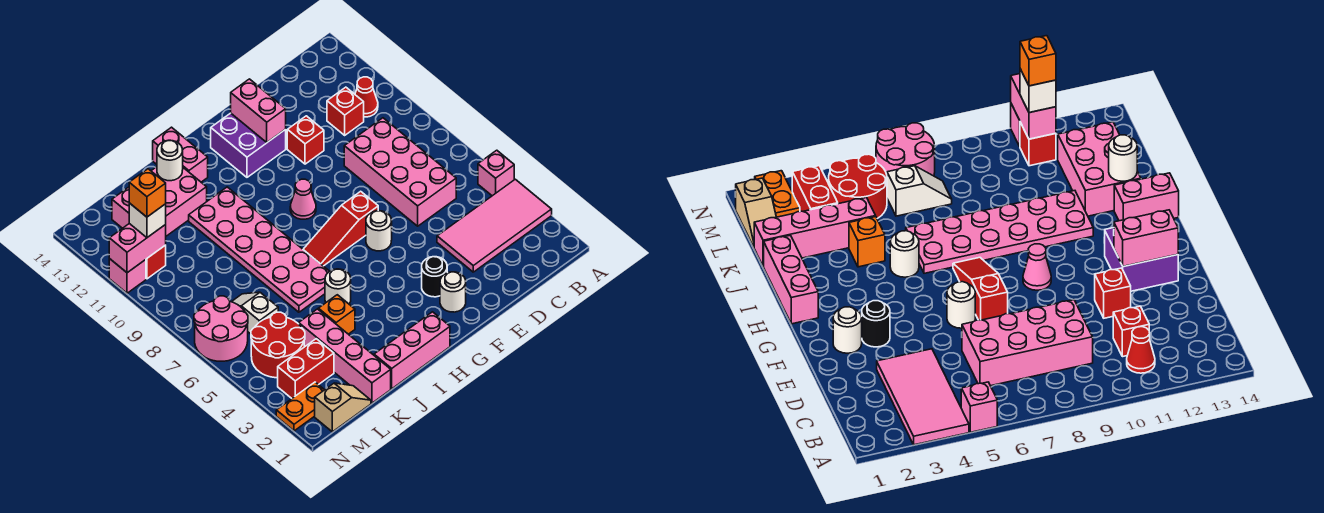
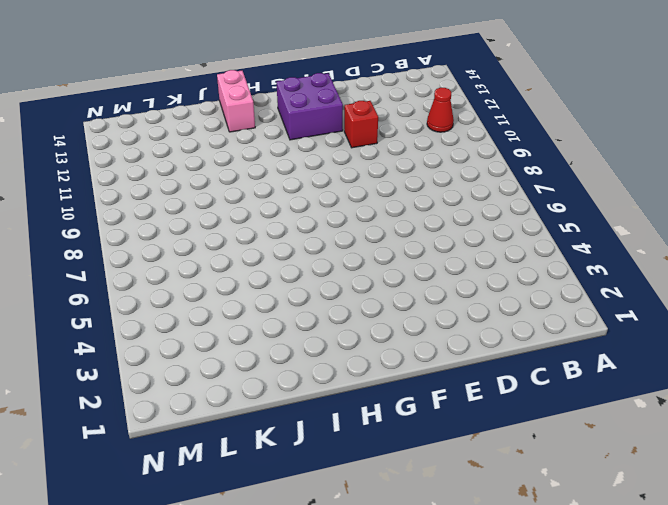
none -> pink tile A3:D4 level 1
none -> pink brick A5 level 1
none -> pink brick C6:D9 level 1
none -> red brick C11 level 1

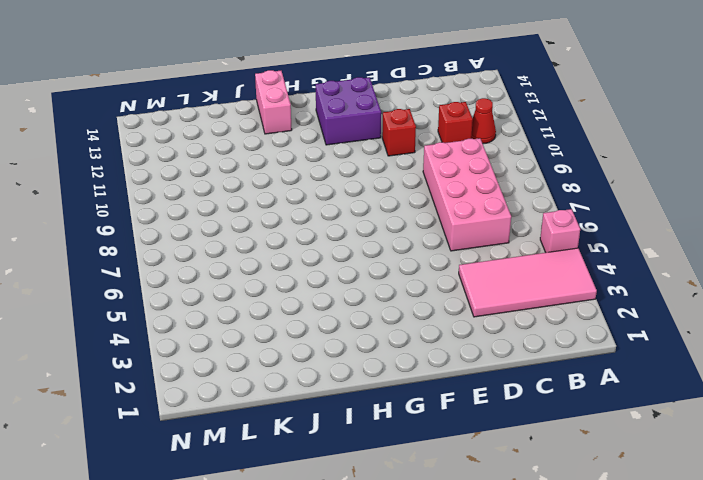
none -> white round brick F2 level 1
none -> black round brick F3 level 1
none -> white round brick F6 level 1
none -> red slope F7:H7 level 1 top F

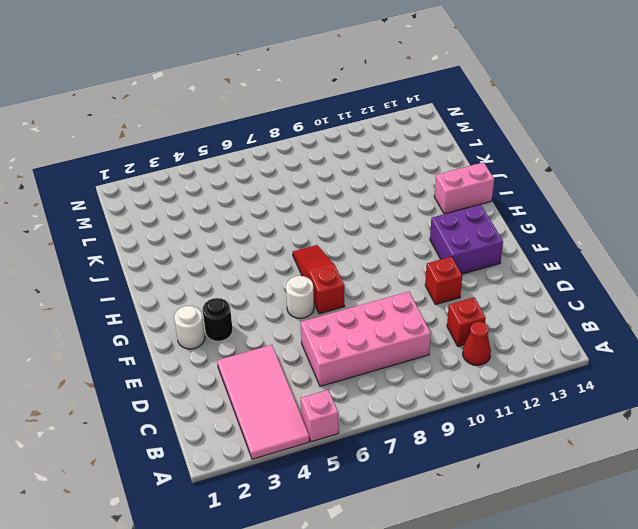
none -> pink cone G9 level 1
none -> pink brick H1:J1 level 1
none -> white round brick I5 level 1
none -> pink plate I6:J11 level 1

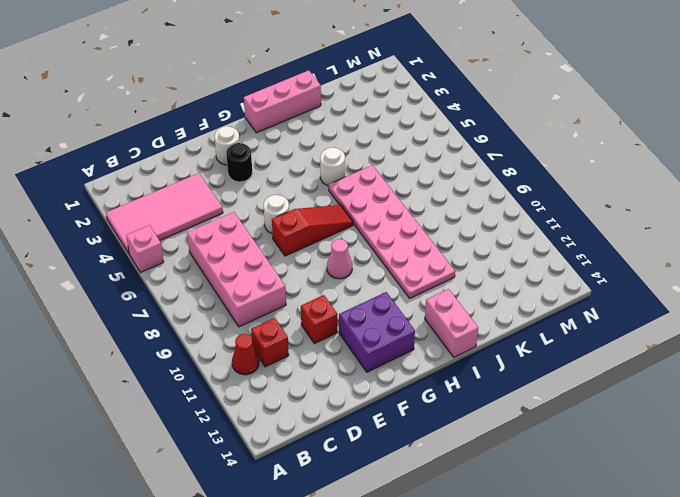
none -> orange brick J4 level 1
none -> pink brick J12:L13 level 1
none -> pink brick K1:K4 level 1
none -> tan slope L1:M1 level 1 top M

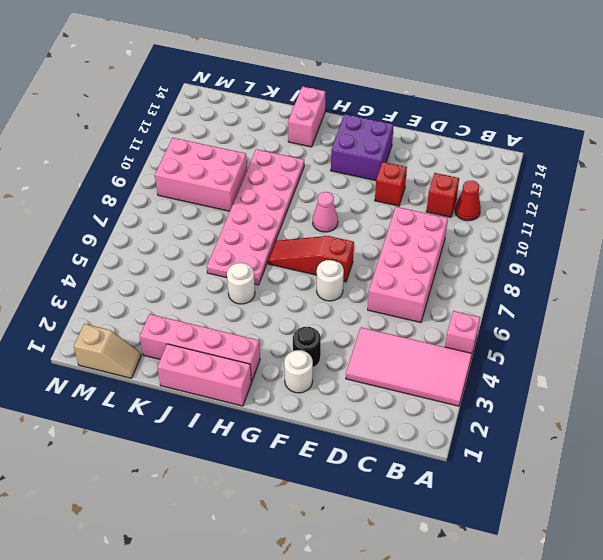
pink brick H2:K2 level 1 -> pink brick K1:K4 level 1
pink brick K9:M10 level 1 -> pink brick J12:L13 level 1
none -> orange brick J4 level 1
none -> red brick L3:M3 level 1
none -> red round brick L4:M5 level 1
none -> white slope L6:L7 level 1 top 6

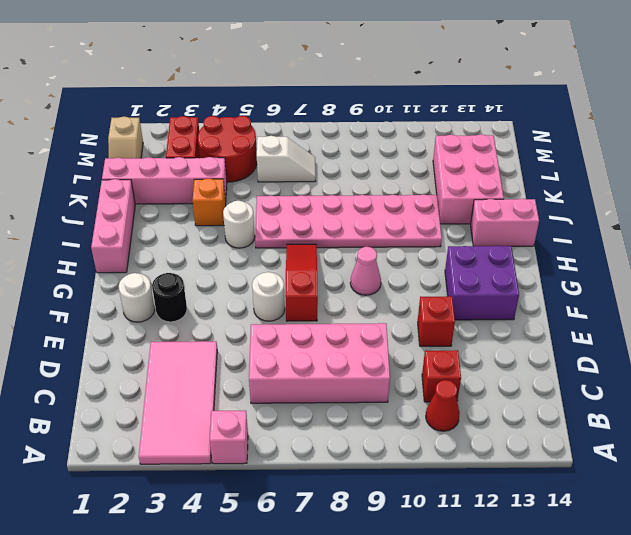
none -> orange plate M2:N2 level 1
none -> pink round brick M6:N7 level 1
none -> red brick M11 level 1
none -> pink brick N11 level 1

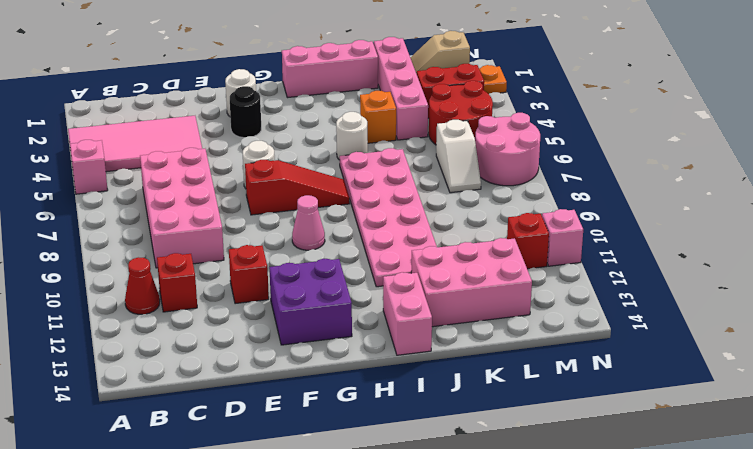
none -> pink brick F12:F13 level 2
none -> white round brick J13 level 2
none -> pink brick M11:N11 level 2
none -> white brick M11 level 3

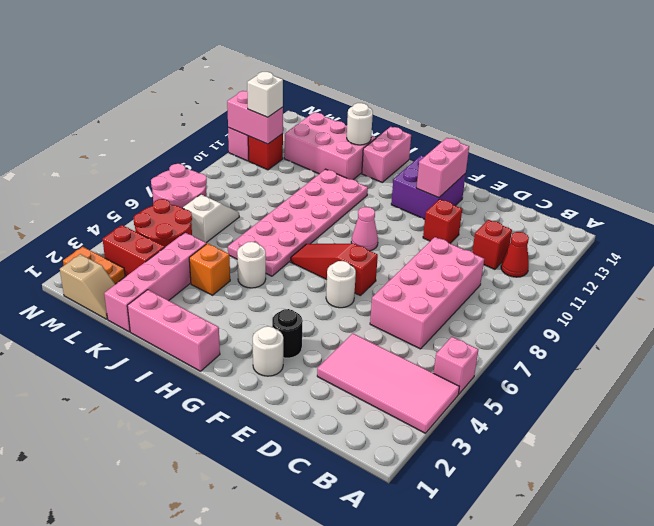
none -> orange brick M11 level 4

